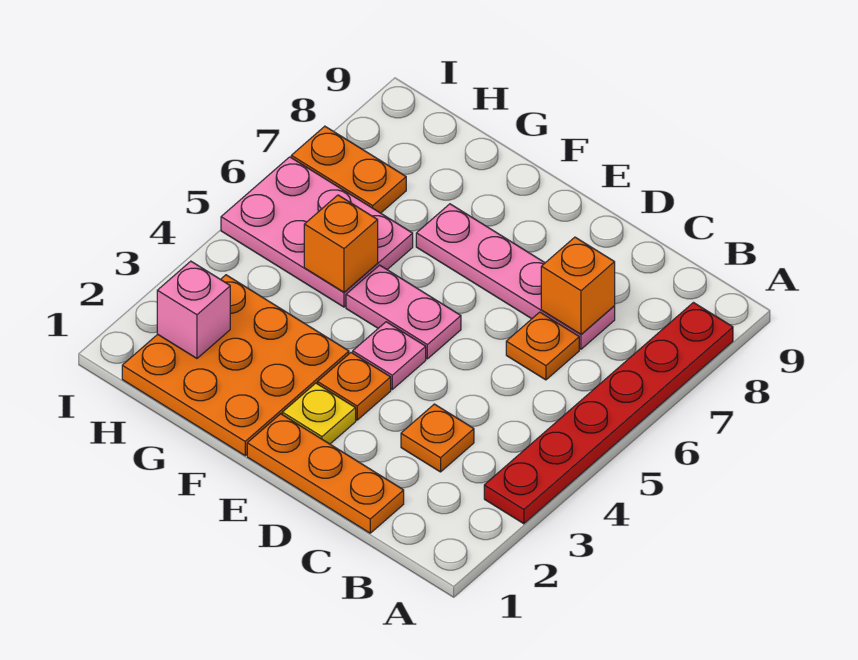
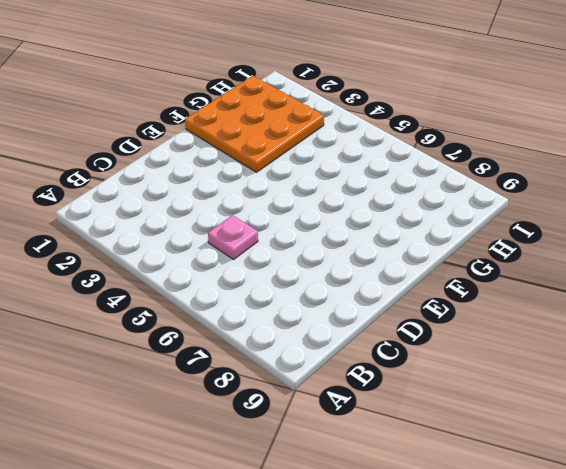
pink plate C5 level 1 -> pink plate E4 level 1
none -> red plate A3:A8 level 1
none -> orange plate C1:E1 level 1
none -> orange plate C3 level 1

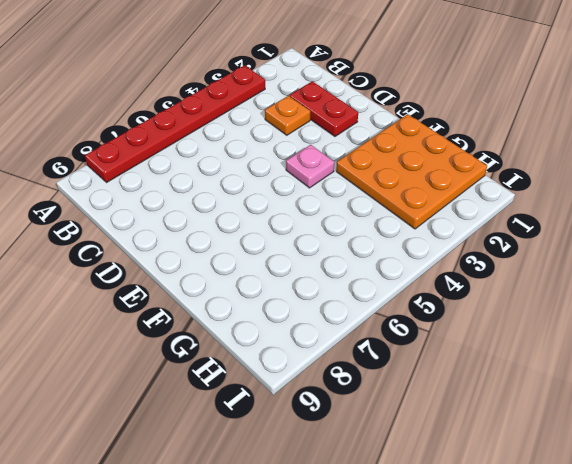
red plate C2:D2 level 1 -> none
none -> orange plate C1:E1 level 1
none -> orange plate C6 level 1
none -> pink plate C7:F7 level 1

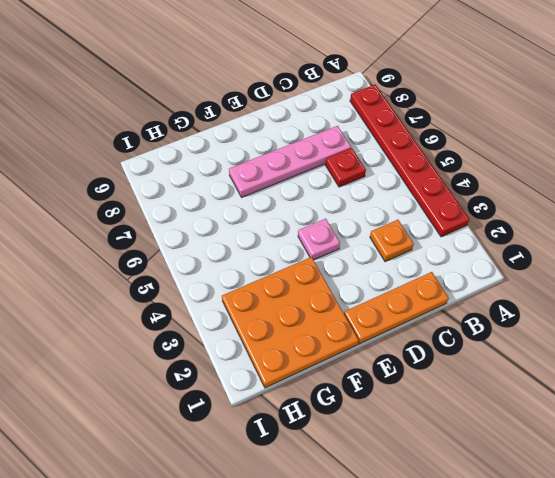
red plate C6 level 1 -> orange plate C6 level 1
none -> yellow plate E2 level 1
none -> orange plate E3 level 1
none -> pink plate E5:F5 level 1

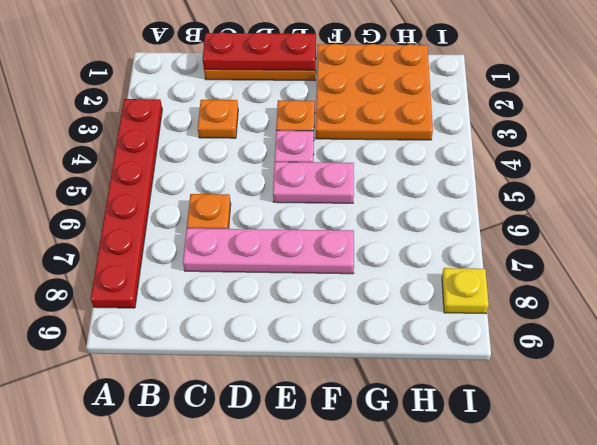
red plate C1:E1 level 2 -> none
yellow plate I8 level 1 -> yellow plate E2 level 1
none -> pink plate G5:I6 level 1
none -> orange plate H7:I7 level 1
none -> orange brick C7 level 2

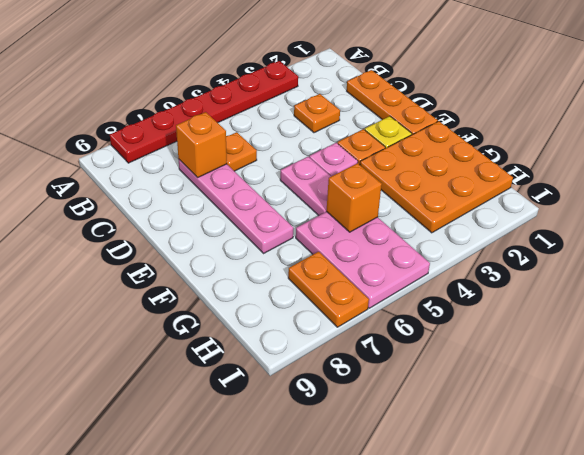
none -> pink brick H2 level 2

